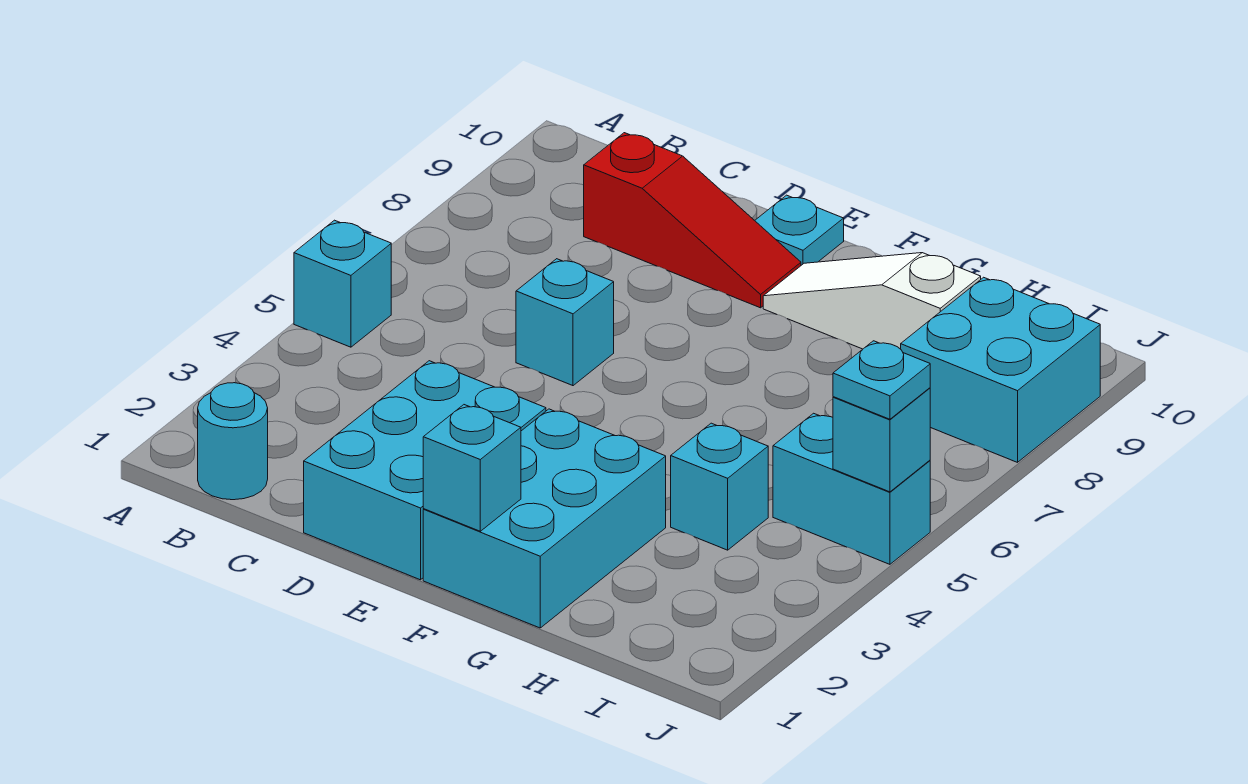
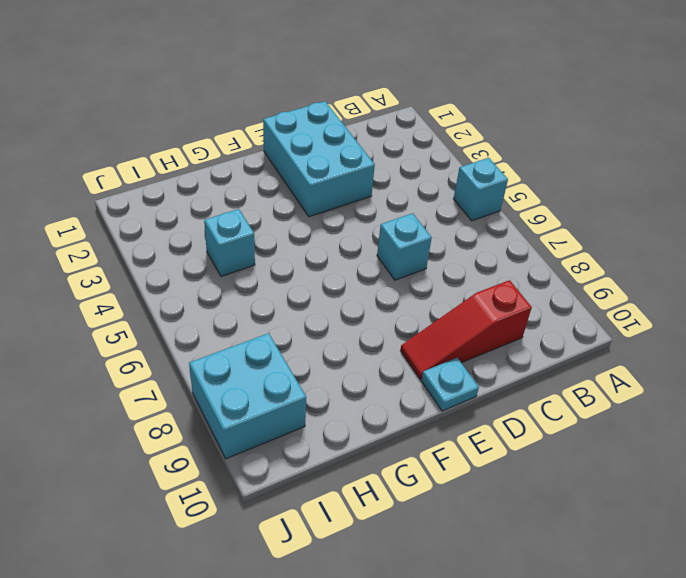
none -> cyan round brick B1 level 1
none -> cyan brick F1:G3 level 1
none -> white slope F9:H9 level 1 top H

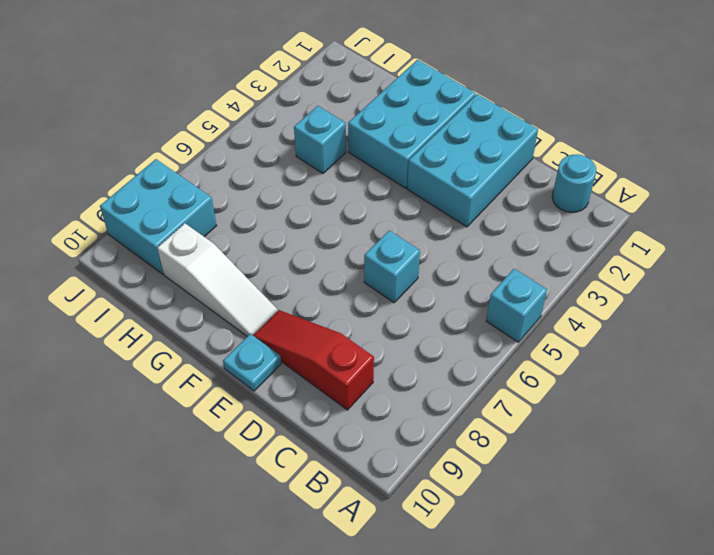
none -> cyan brick I5:J5 level 1
none -> cyan brick F1 level 2
none -> cyan brick J5 level 2

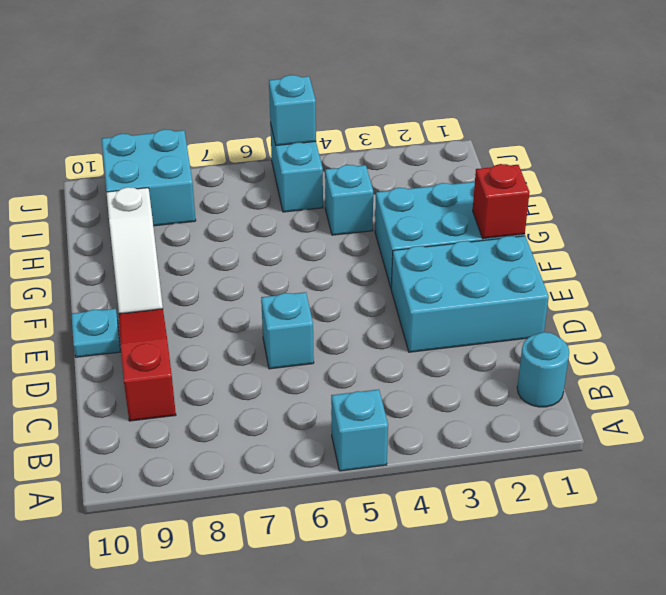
red brick F1 level 2 -> cyan brick F1 level 2
none -> cyan plate J5 level 3

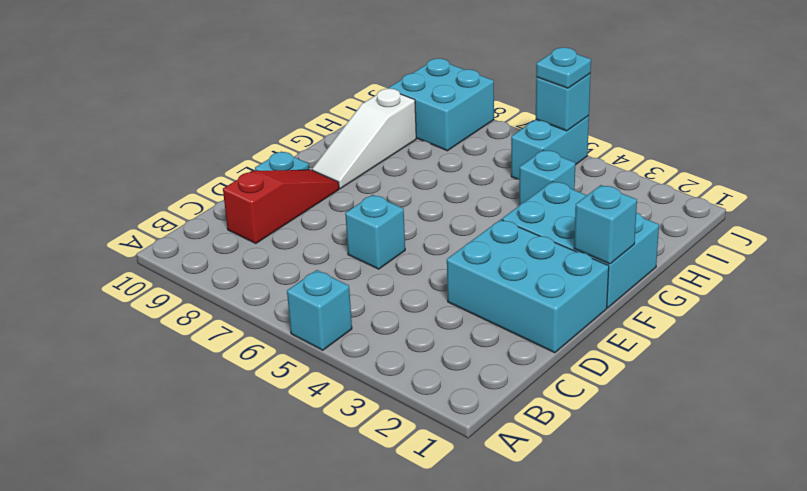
none -> cyan round brick B1 level 1

